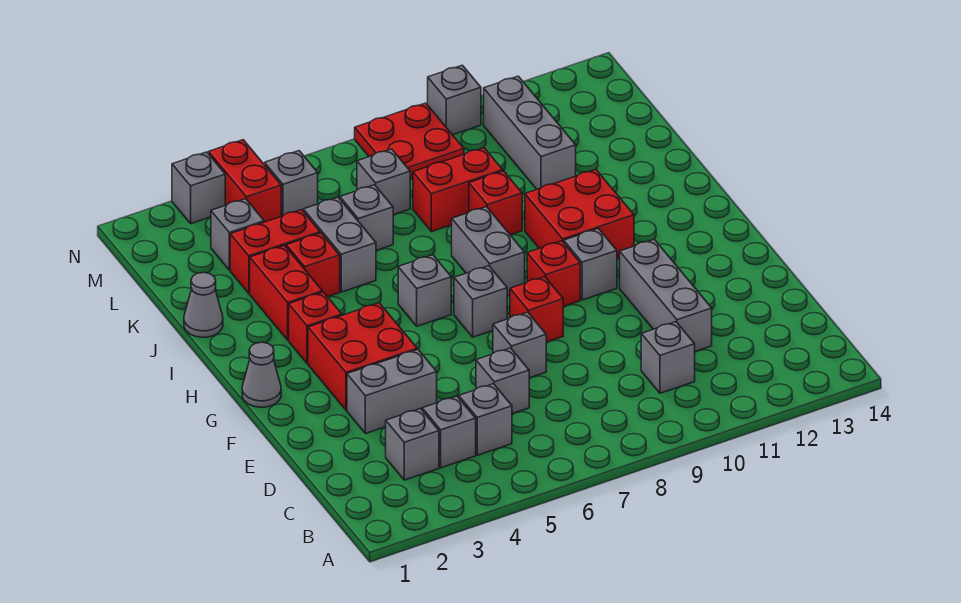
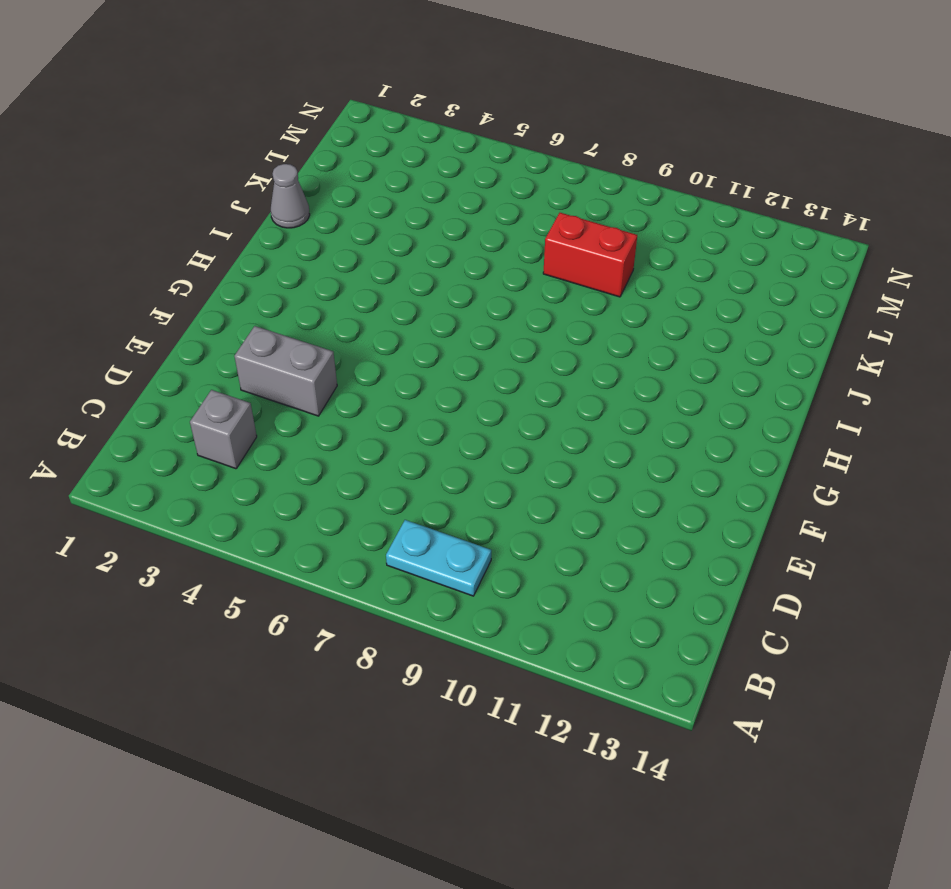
cyan plate B8:B9 level 1 -> none
none -> grey brick C4 level 1
none -> grey brick C5 level 1
none -> grey brick C10 level 1
none -> grey brick D6 level 1

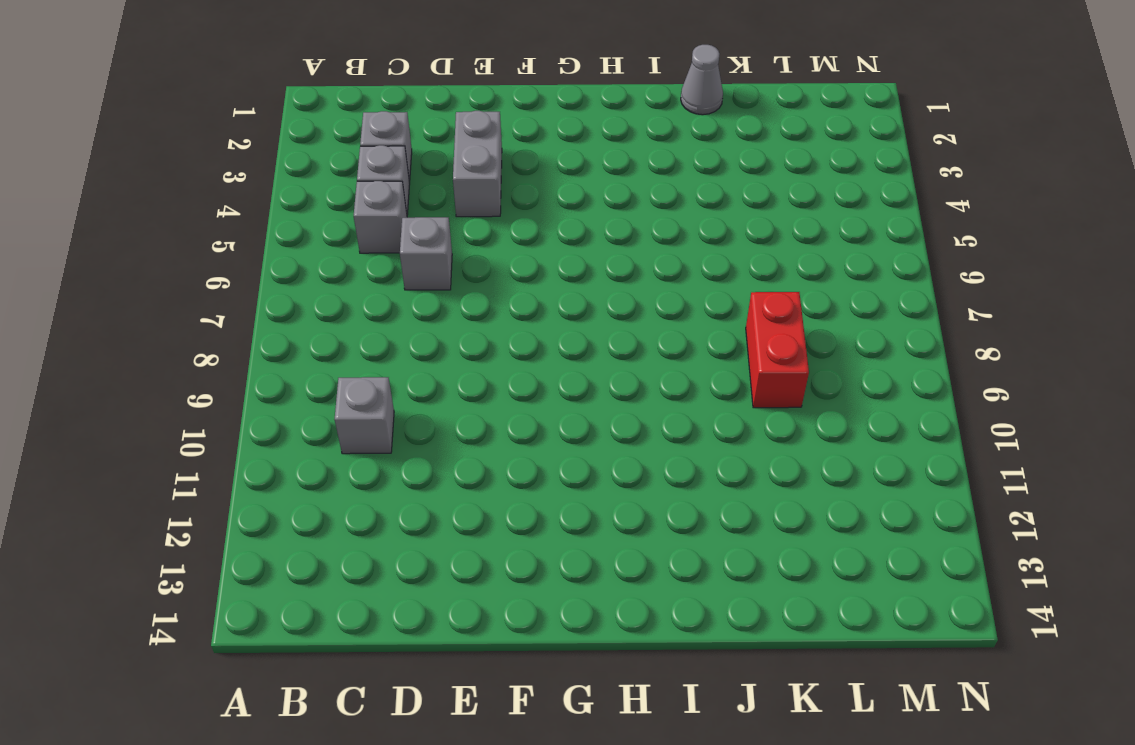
none -> grey brick D11:F11 level 1
none -> grey brick E7 level 1
none -> red brick F3:G4 level 1
none -> red brick F8 level 1

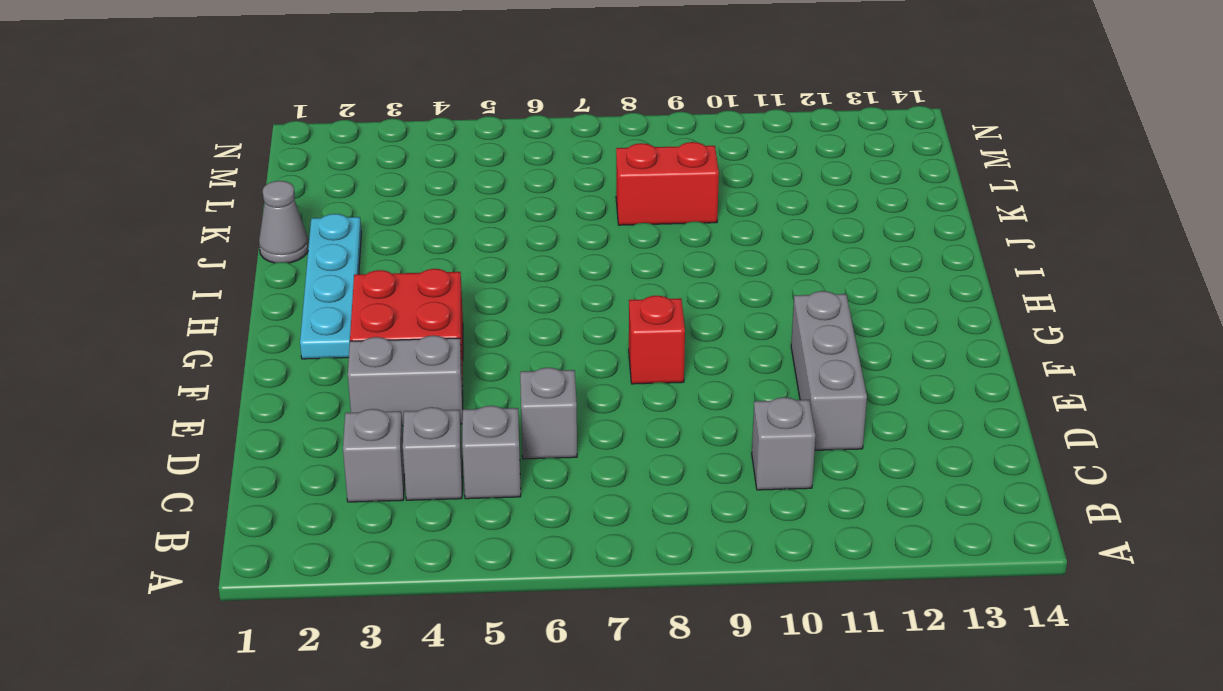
cyan plate G2:J2 level 1 -> none
none -> grey brick E7 level 1
none -> grey cone G1 level 1
none -> grey brick G7 level 1
none -> red brick G9 level 1

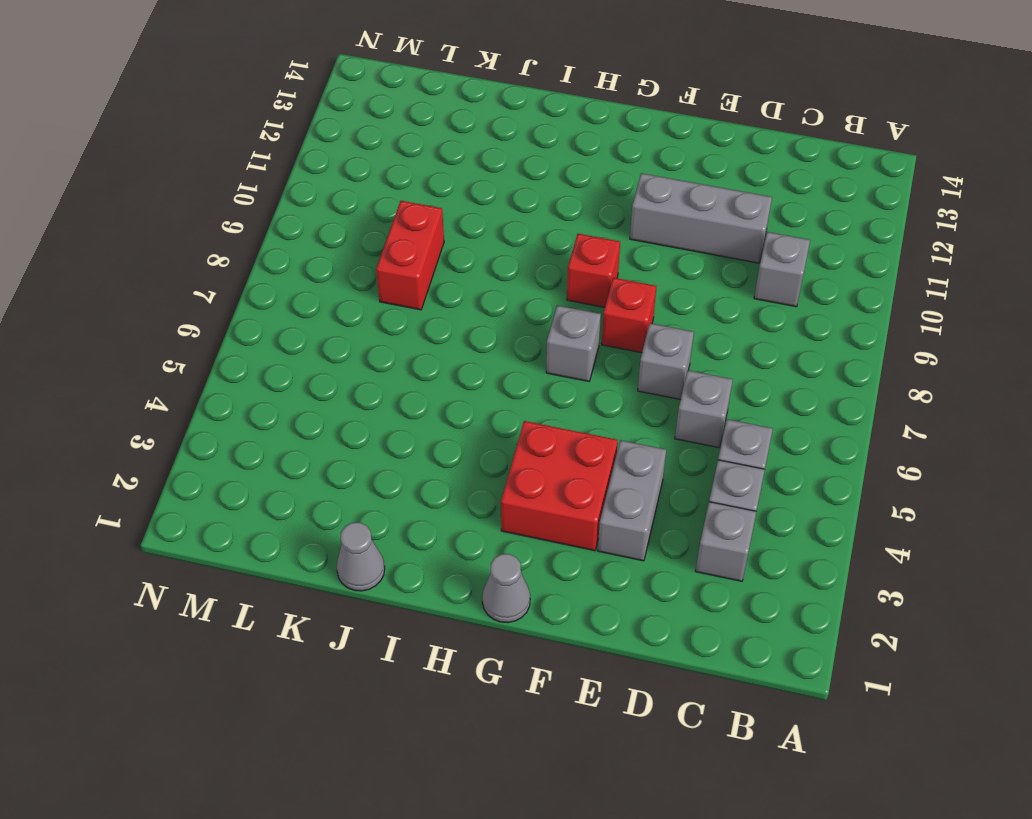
none -> grey brick G10 level 1
none -> red brick H3 level 1
none -> grey brick H6 level 1
none -> grey brick H8:I8 level 1

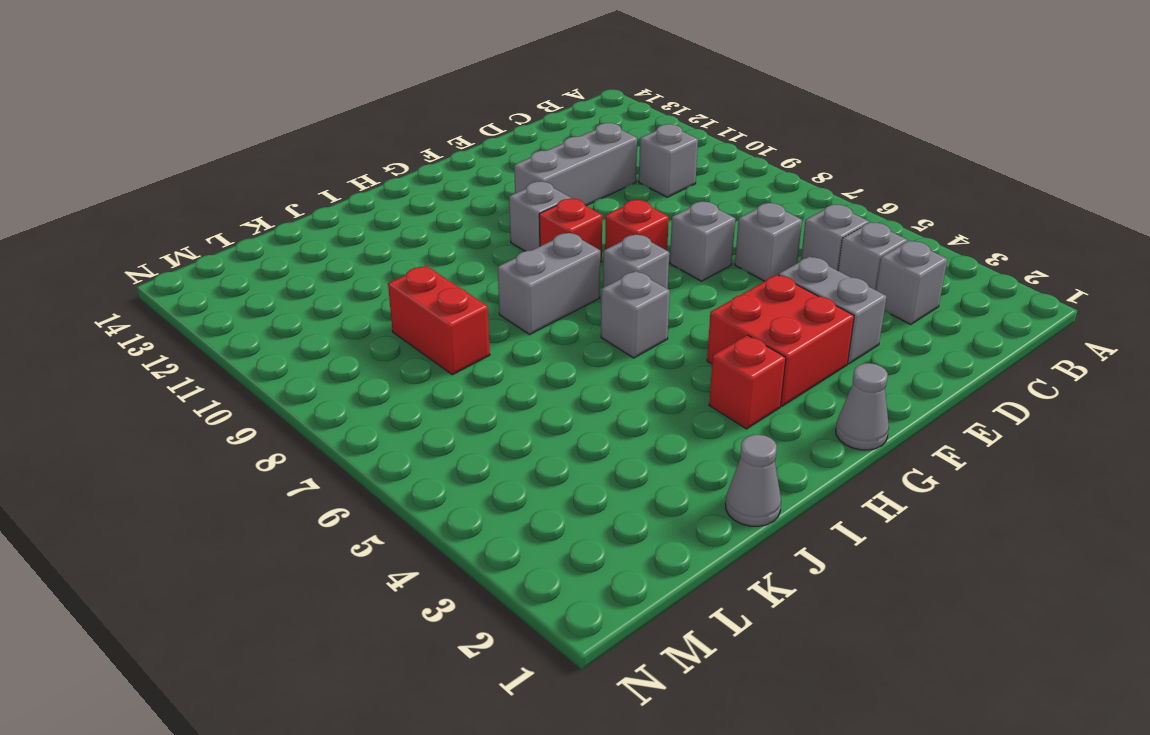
none -> red brick H10:I11 level 1
none -> red brick I3:J3 level 1
none -> red brick J4 level 1
none -> grey brick J5:K5 level 1

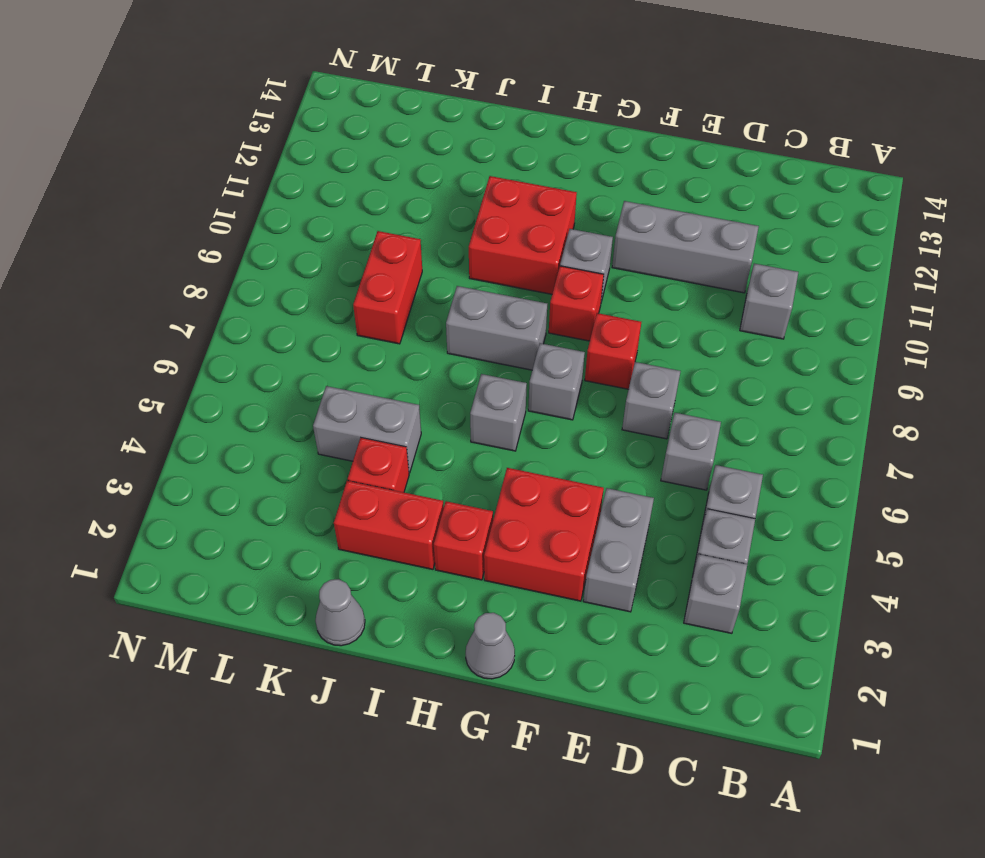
none -> red brick J9 level 1
none -> red brick K3:K4 level 1
none -> grey brick K6 level 1
none -> grey brick K11:M11 level 1

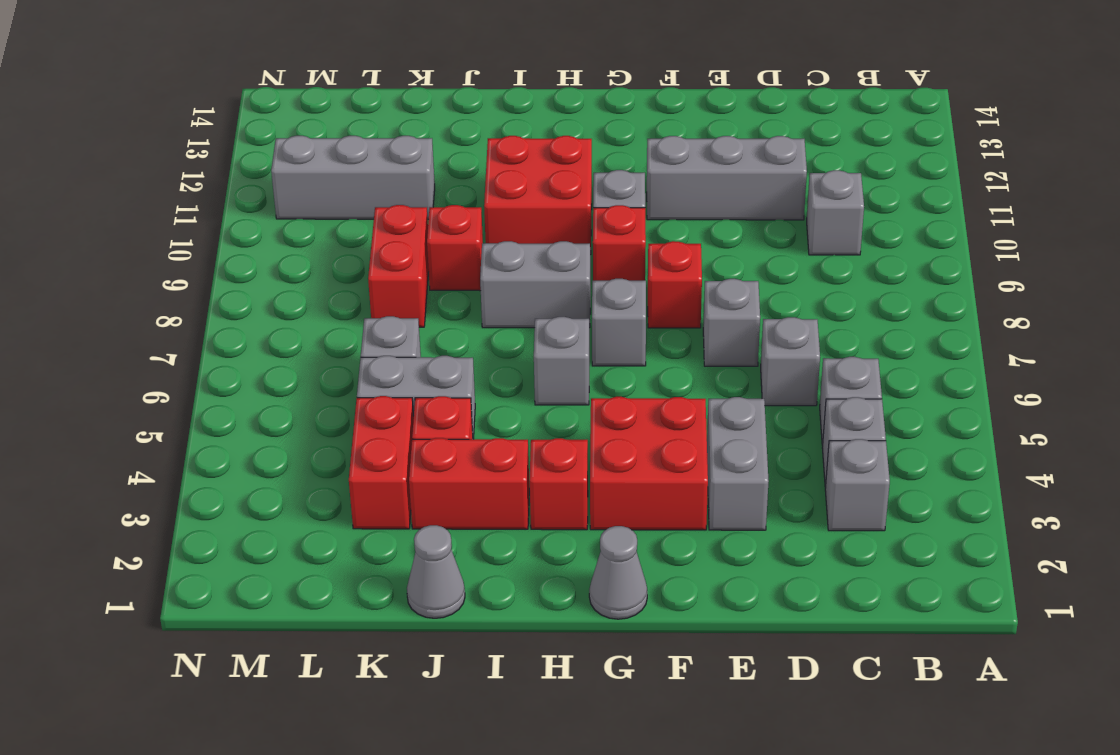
none -> grey brick L3 level 1
none -> grey brick L7 level 1
none -> red brick M4:N4 level 1
none -> grey brick M5 level 1

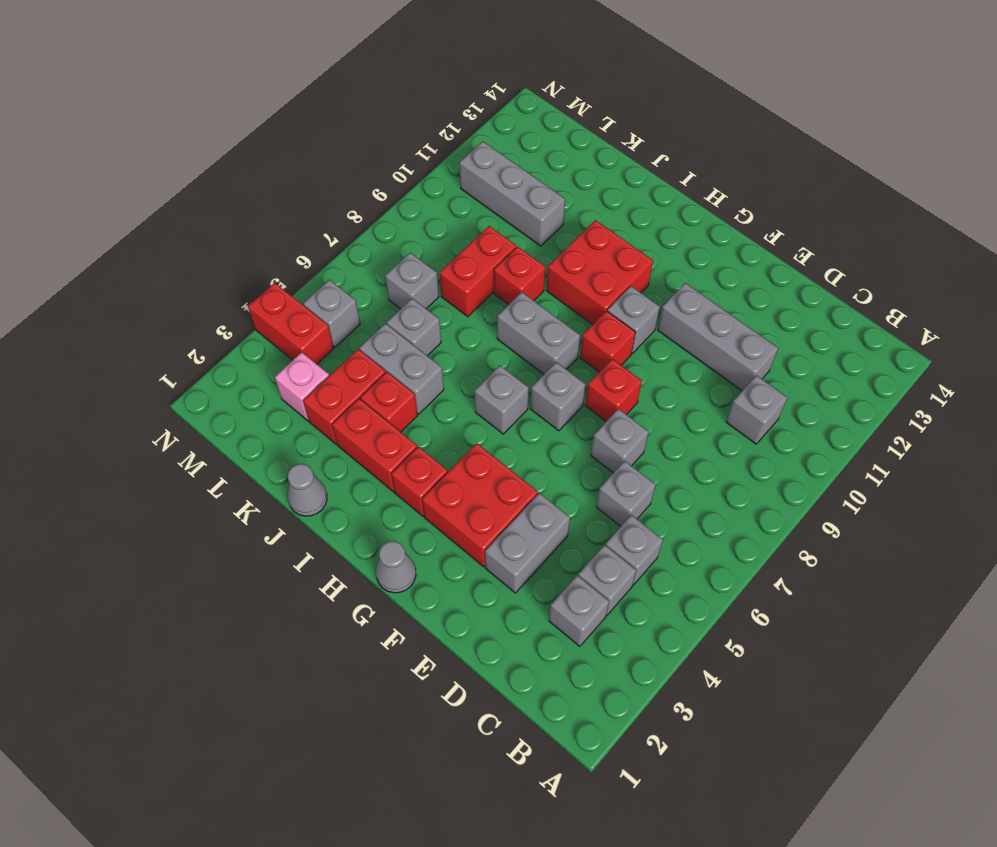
pink brick L3 level 1 -> grey brick L3 level 1
none -> red plate M8:N9 level 1
none -> grey brick N3 level 1
none -> grey brick N10 level 1

